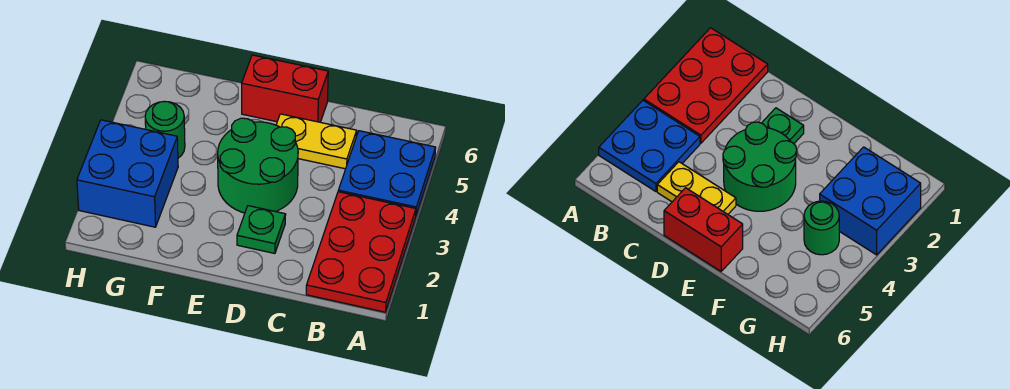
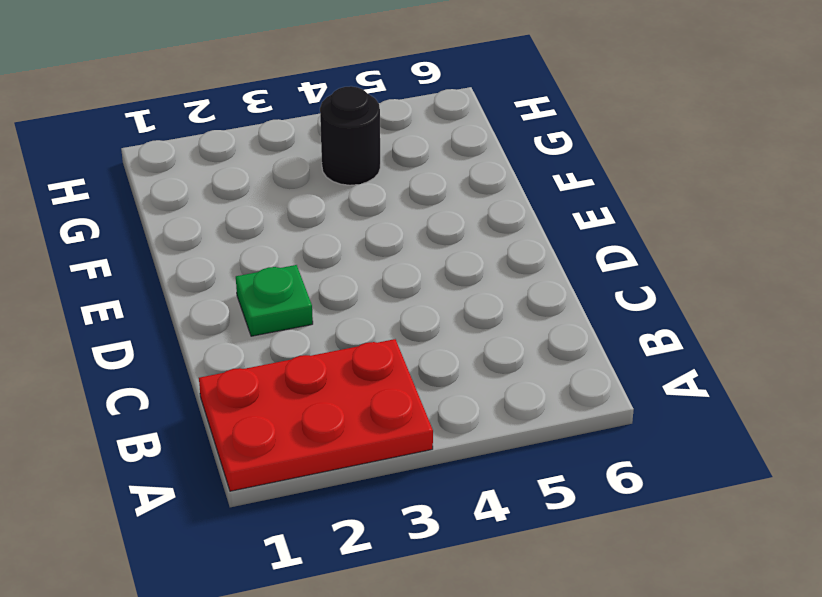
black round brick G4 level 1 -> green round brick G4 level 1
none -> blue plate A4:B5 level 1
none -> yellow plate C5:D5 level 1

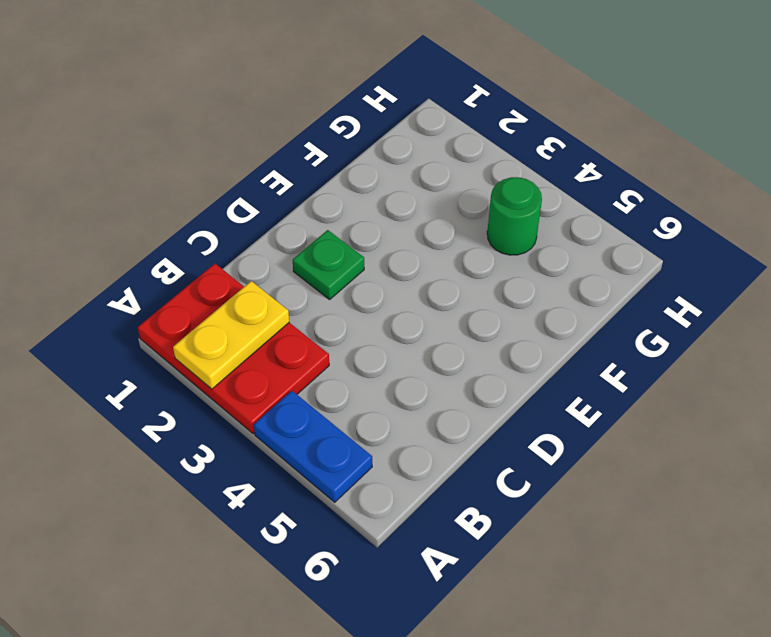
yellow plate A2:B2 level 2 -> yellow plate C5:D5 level 1
blue plate A4:A5 level 1 -> blue plate A4:B5 level 1
none -> green round brick D3:E4 level 1
none -> red brick D6:E6 level 1

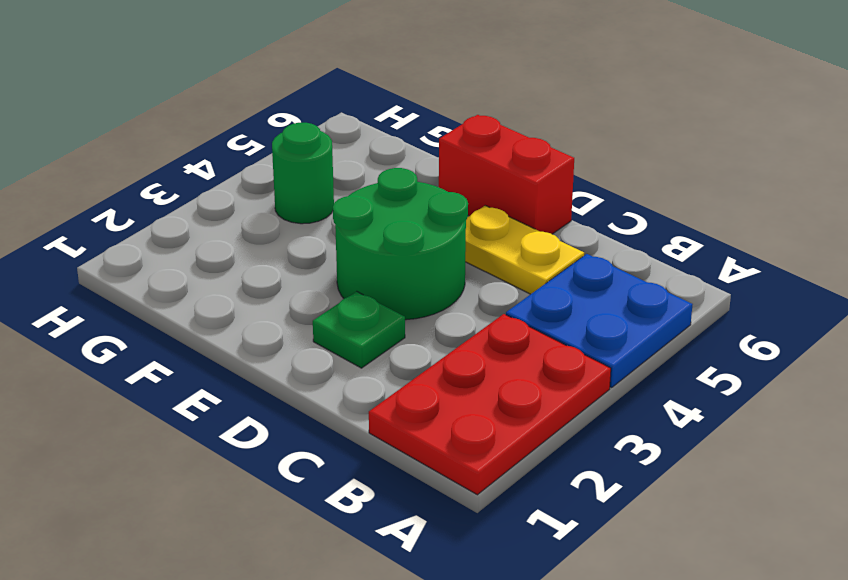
none -> blue brick G2:H3 level 1

